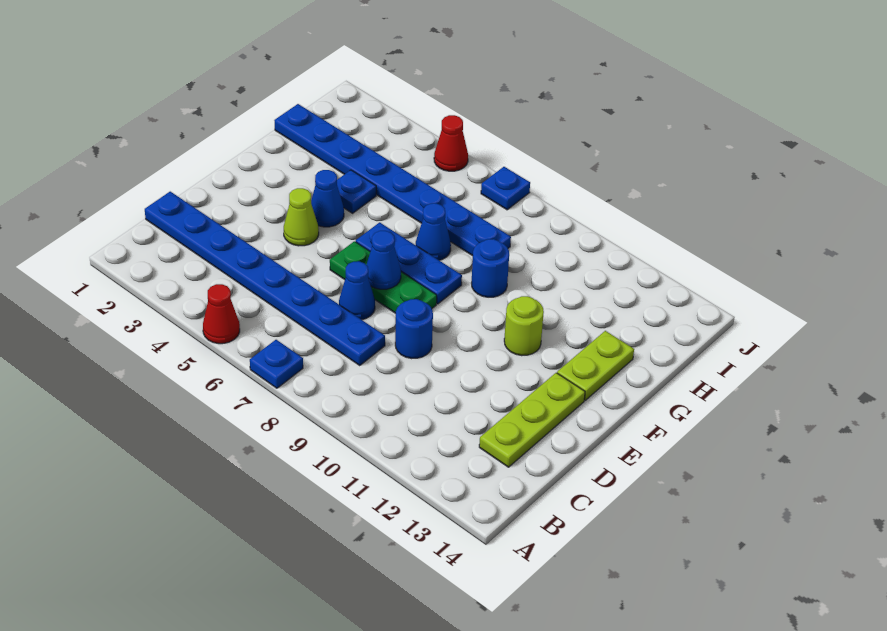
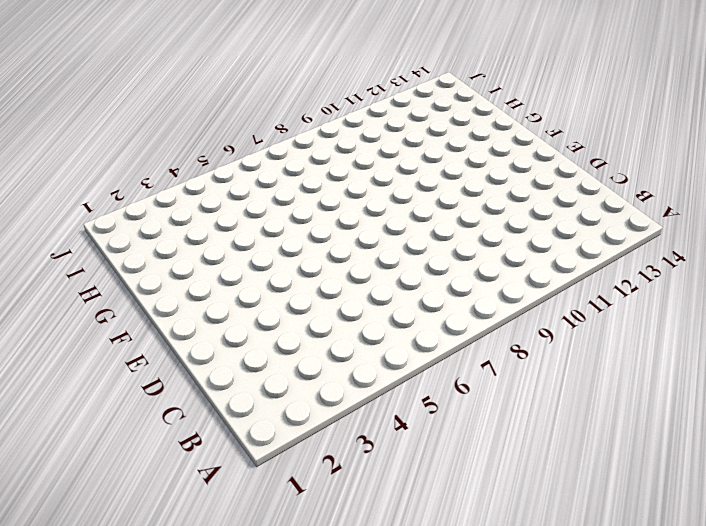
none -> red cone A5 level 1
none -> blue plate A7 level 1
none -> blue plate C1:C8 level 1

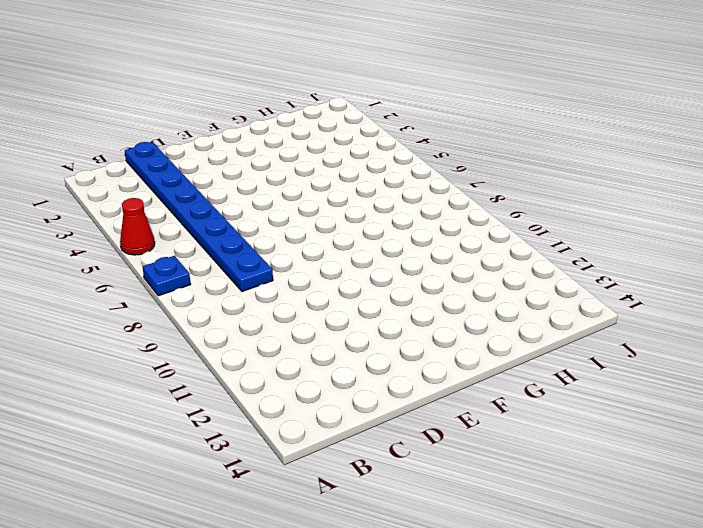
none -> lime plate C13:E13 level 1
none -> blue cone D7 level 1
none -> blue round brick D9 level 1

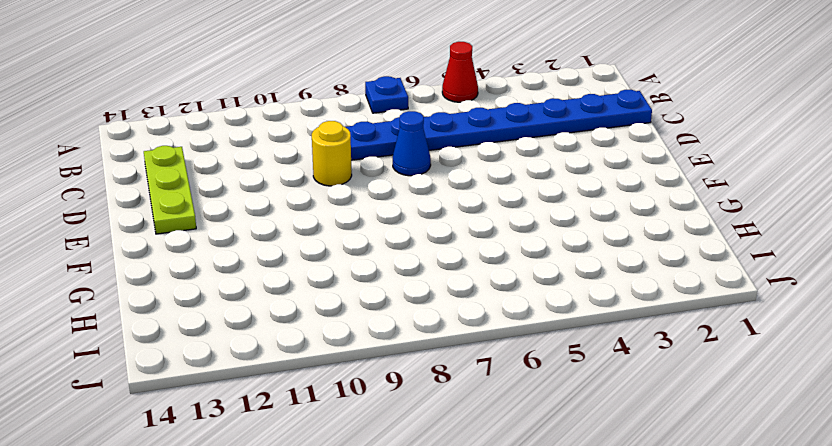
yellow round brick D9 level 1 -> blue round brick D9 level 1
none -> lime cone E4 level 1
none -> green plate E6:E8 level 1
none -> blue cone F4 level 1

